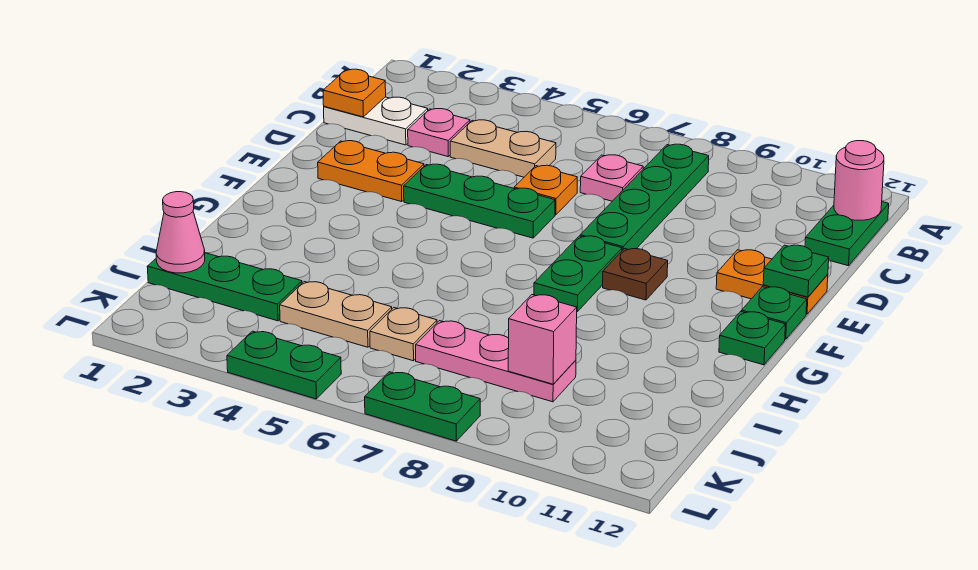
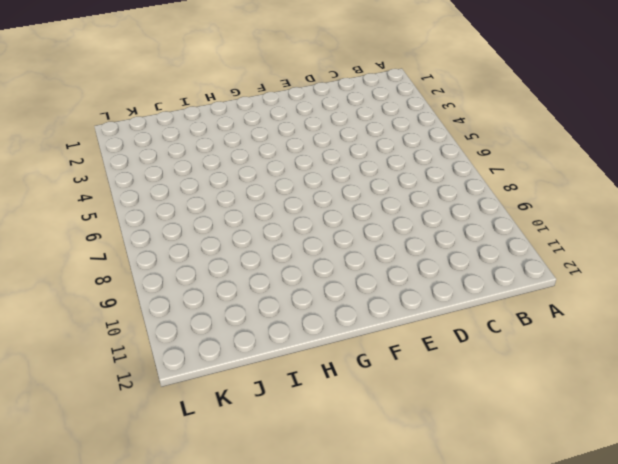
none -> green plate B8:E8 level 1
none -> green plate B12:C12 level 1
none -> white plate C1:C2 level 1

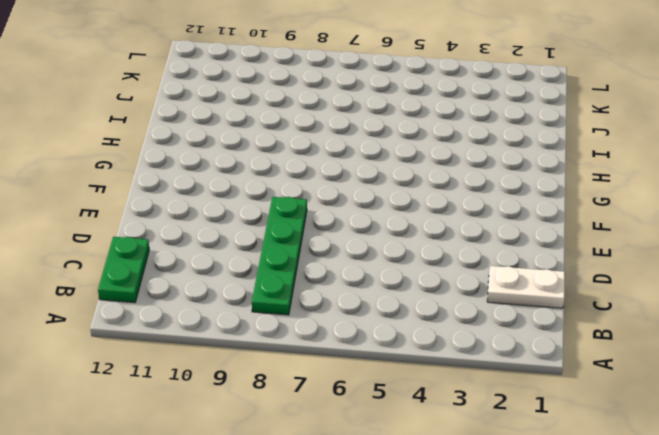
none -> pink plate C3 level 1
none -> tan plate C4:C5 level 1
none -> pink plate C7 level 1

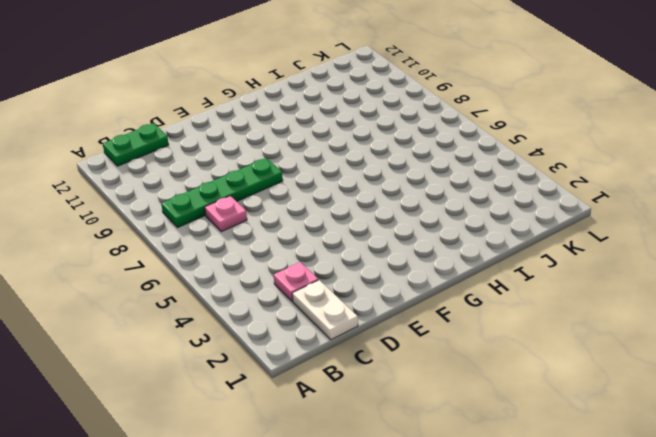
none -> tan plate C4:C5 level 1
none -> orange plate D6 level 1
none -> orange plate E2:E3 level 1

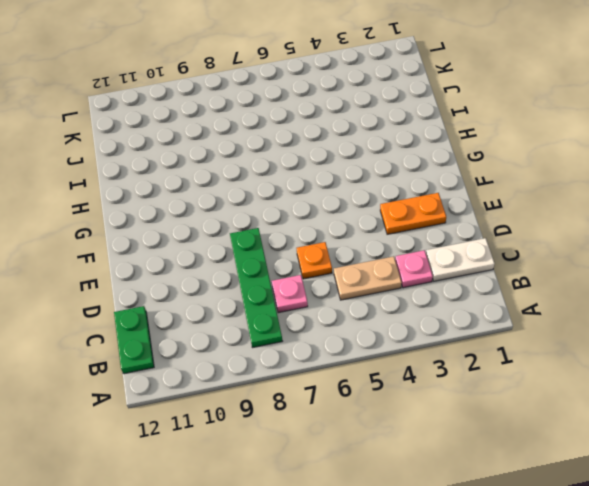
none -> green plate E4:E6 level 1
none -> orange plate E11:E12 level 1
none -> green plate F8:G8 level 1

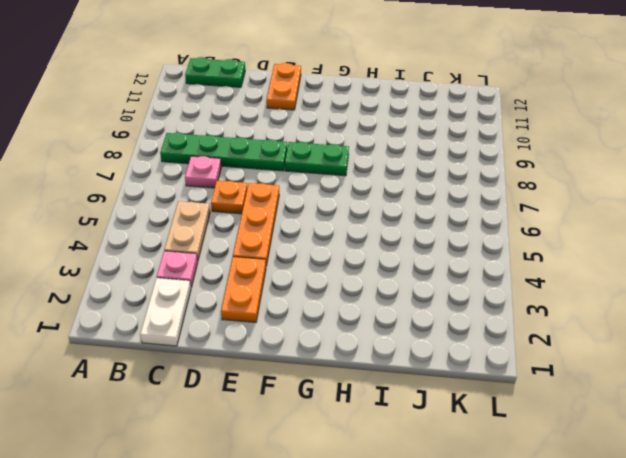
orange plate E4:E6 level 1 -> green plate E4:E6 level 1
none -> brown plate F9 level 1
none -> green plate F12 level 1
none -> green plate G12 level 1

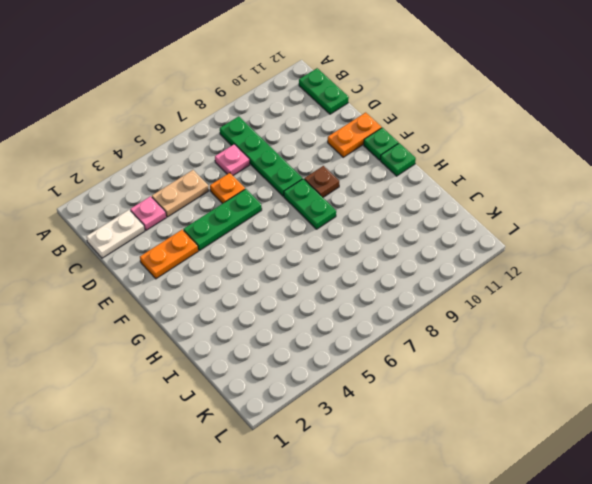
none -> green plate J1:J3 level 1
none -> tan plate J4:J5 level 1
none -> tan plate J6 level 1

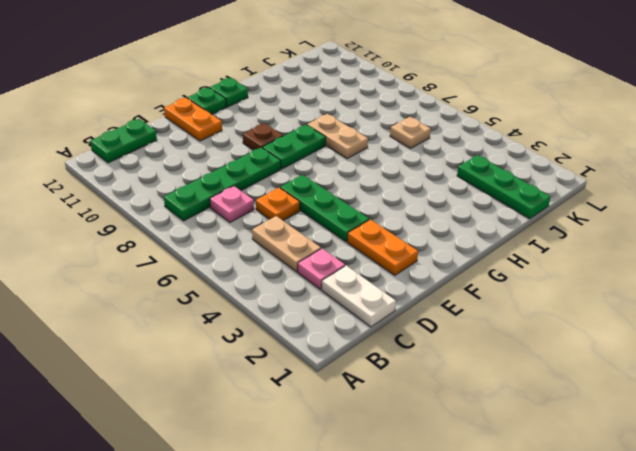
tan plate H7:H8 level 1 -> tan plate J4:J5 level 1
none -> pink plate J7:J9 level 1
none -> green plate L4:L5 level 1
none -> green plate L7:L8 level 1

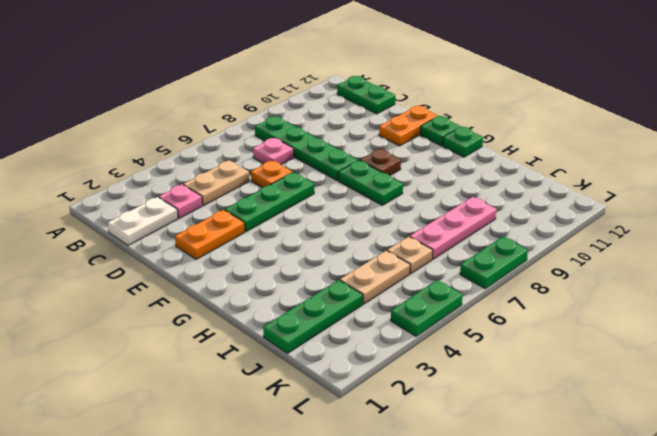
none -> pink round brick B12 level 2
none -> orange plate C1 level 2
none -> green plate E12 level 2

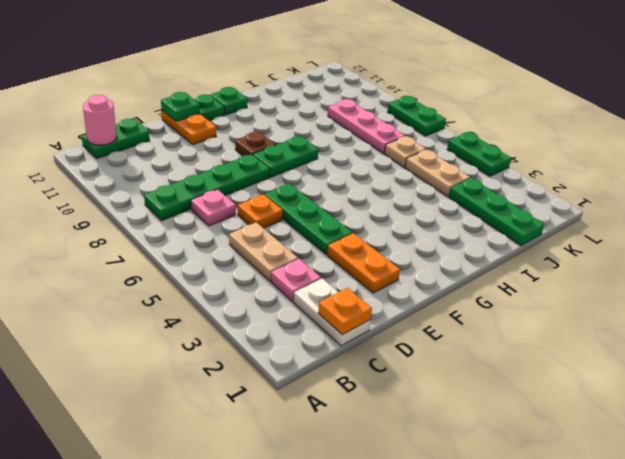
none -> pink cone J1 level 2
none -> pink brick J9 level 2

